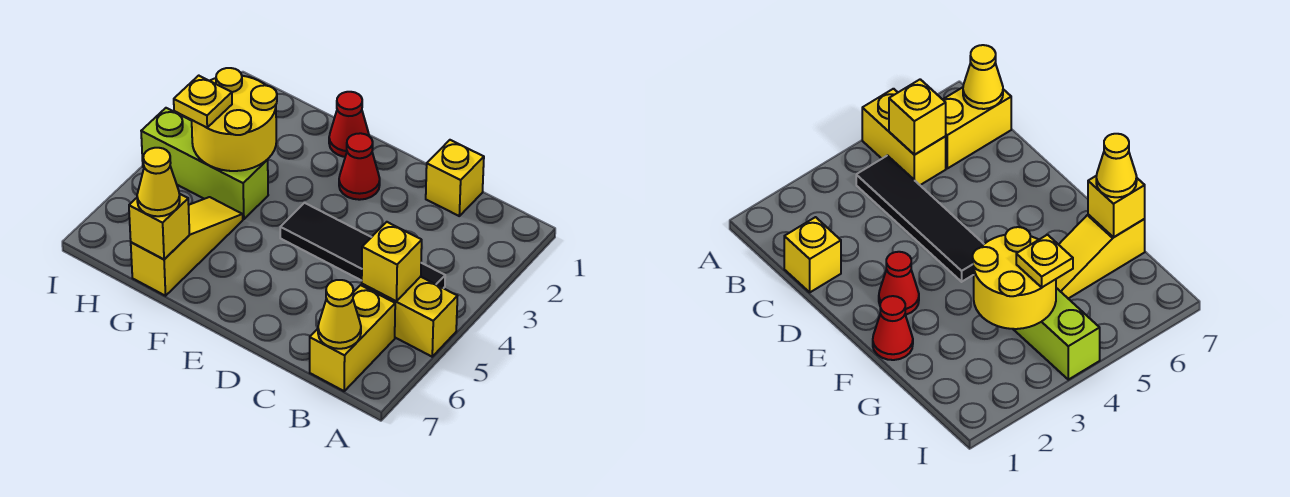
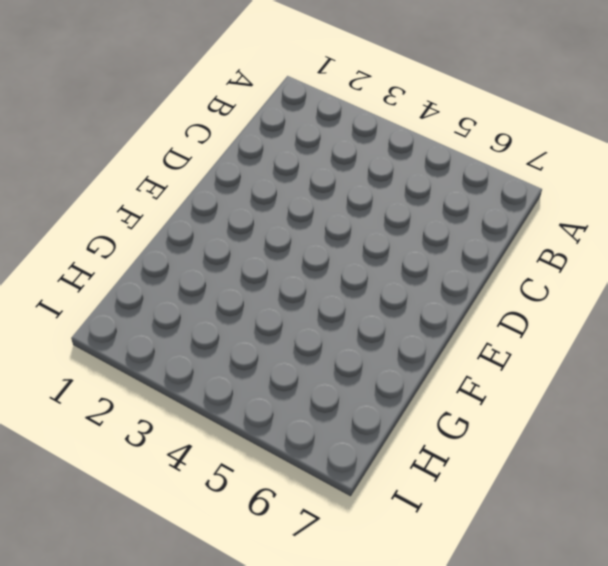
none -> yellow brick A5:B5 level 1
none -> black tile B4:E4 level 1
none -> yellow brick B6:B7 level 1

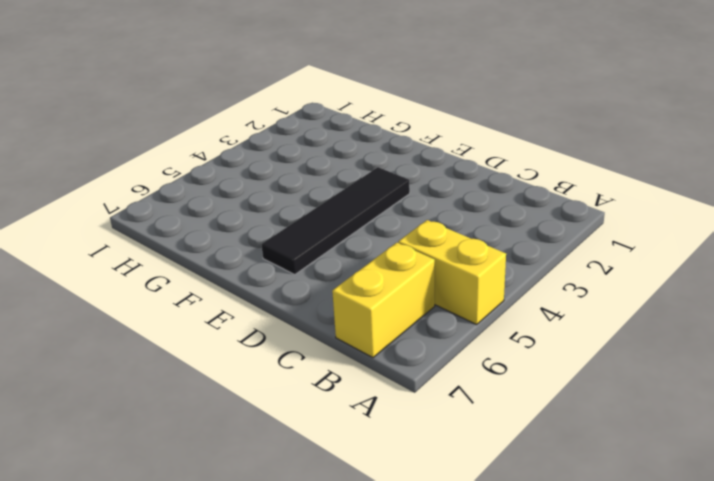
black tile E3:E6 level 1 -> black tile B4:E4 level 1
none -> yellow brick C1 level 1
none -> red cone E2 level 1
none -> red cone F1 level 1

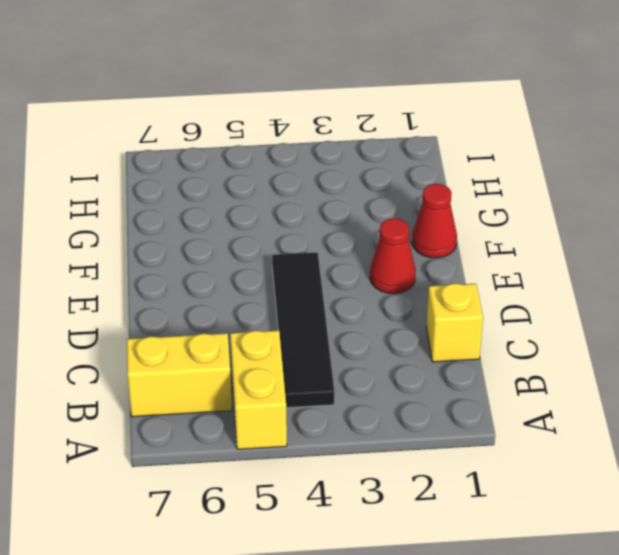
none -> lime brick G4:I4 level 1
none -> yellow slope G5:G7 level 1 top 7
none -> yellow brick B5 level 2

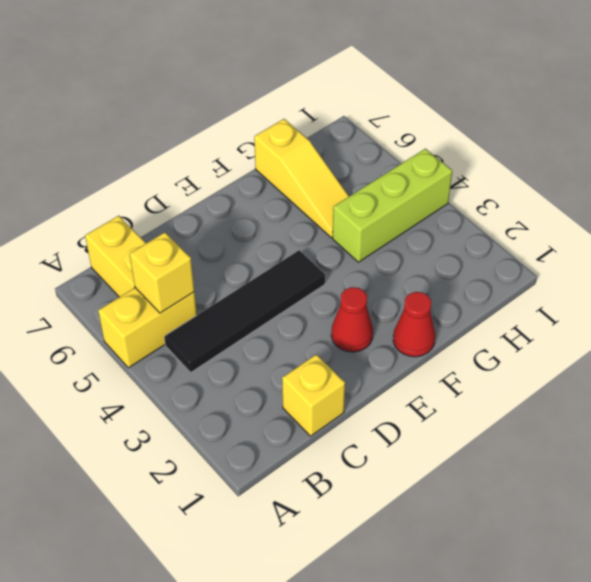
none -> yellow cone B7 level 2
none -> yellow round brick G3:H4 level 2
none -> yellow brick G7 level 2

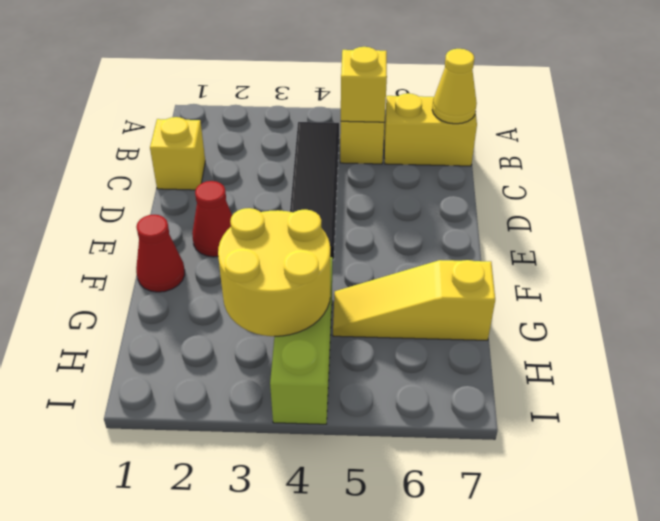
none -> yellow brick G7 level 2
none -> yellow cone G7 level 3
none -> yellow plate H4 level 3

